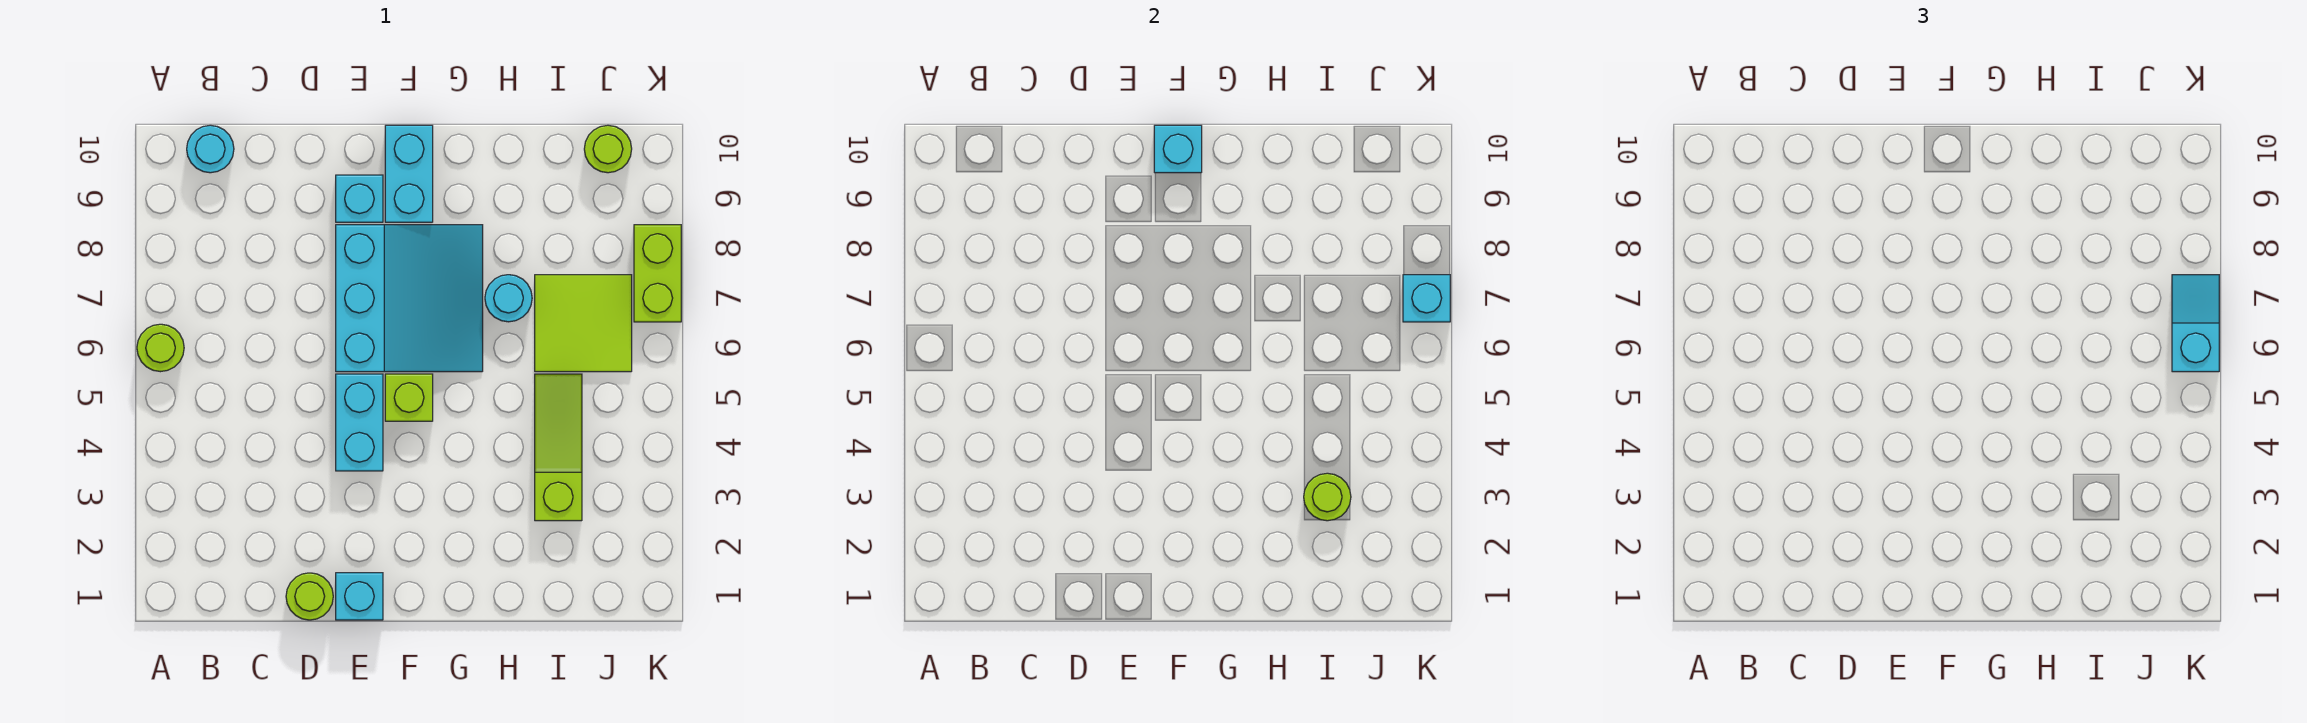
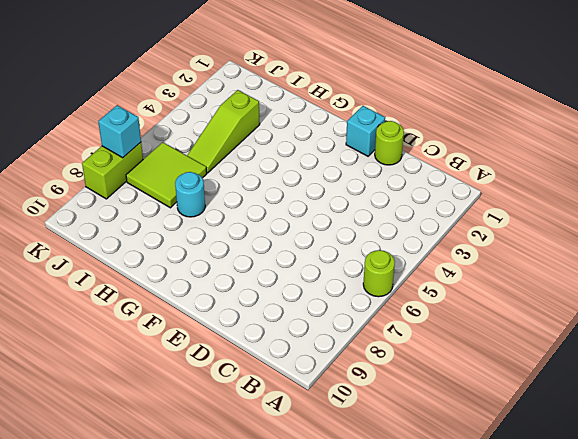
none -> cyan round brick B10 level 1
none -> cyan brick E4:E5 level 1
none -> cyan slope E6:G8 level 1 top E

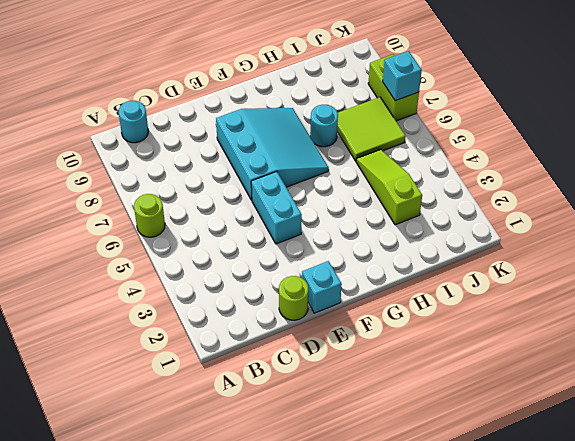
none -> cyan brick E9 level 1
none -> lime brick F5 level 1
none -> cyan brick F9:F10 level 1

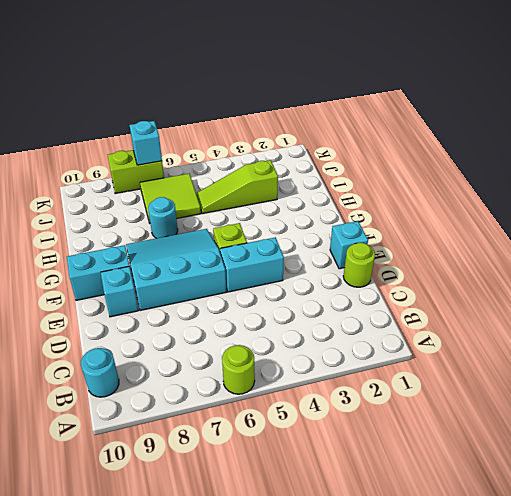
none -> lime round brick J10 level 1
none -> cyan brick F10 level 2
none -> lime round brick I3 level 2

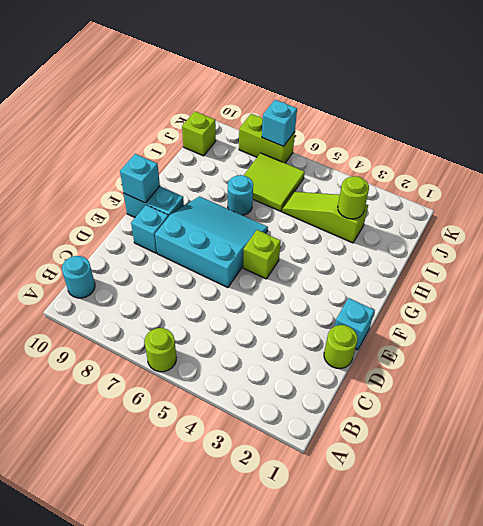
lime brick J10 level 1 -> lime round brick J10 level 1
none -> cyan brick E4:E5 level 1
none -> cyan slope K6:K7 level 3 top 6

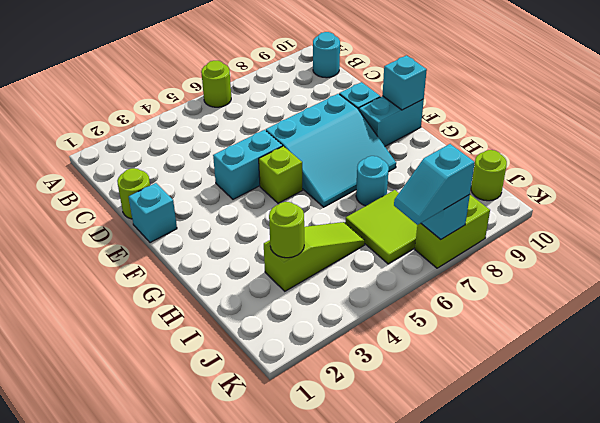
cyan slope K6:K7 level 3 top 7 -> cyan slope K6:K7 level 3 top 6

